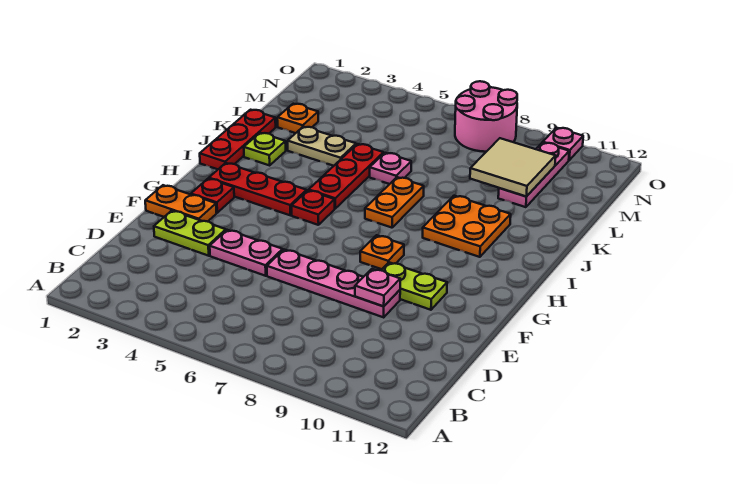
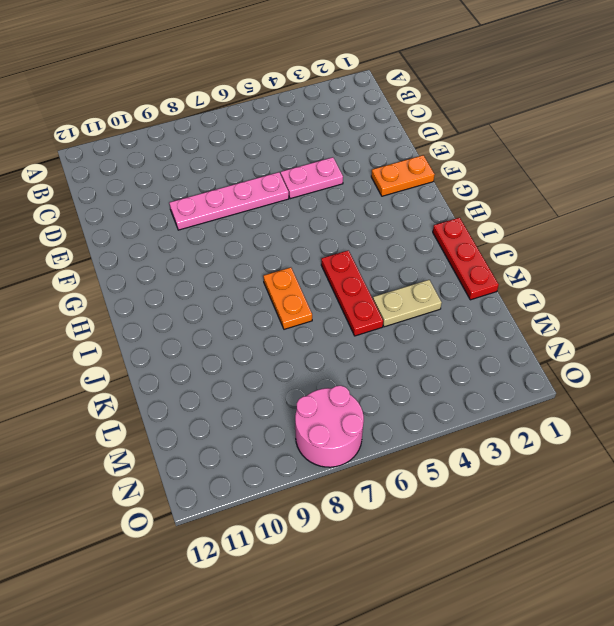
none -> lime plate E2:E3 level 1
none -> lime plate F9:F10 level 1
none -> red plate G2 level 1

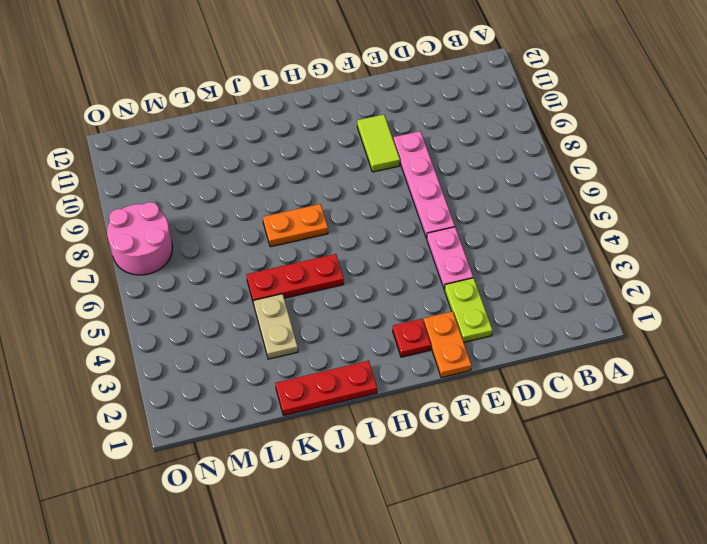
lime tile F9:F10 level 1 -> lime plate F9:F10 level 1
none -> orange plate G8 level 1
none -> red plate H2:H4 level 1
none -> red plate H5 level 1

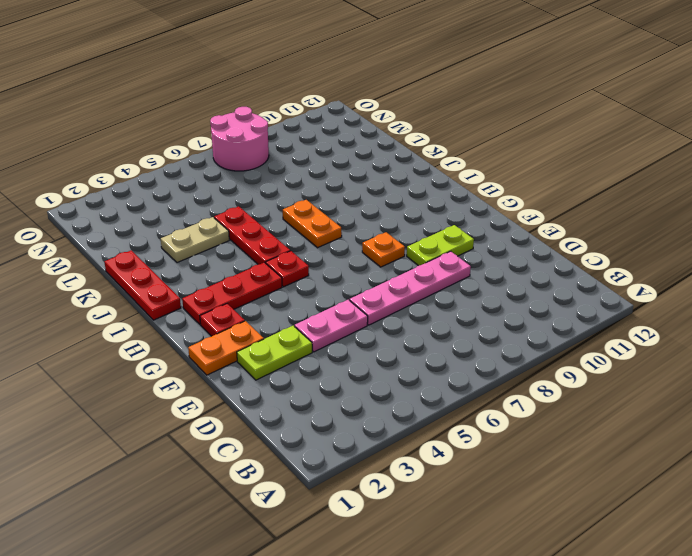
none -> orange plate I9:J10 level 1
none -> lime plate J2 level 1
none -> pink plate K6 level 1

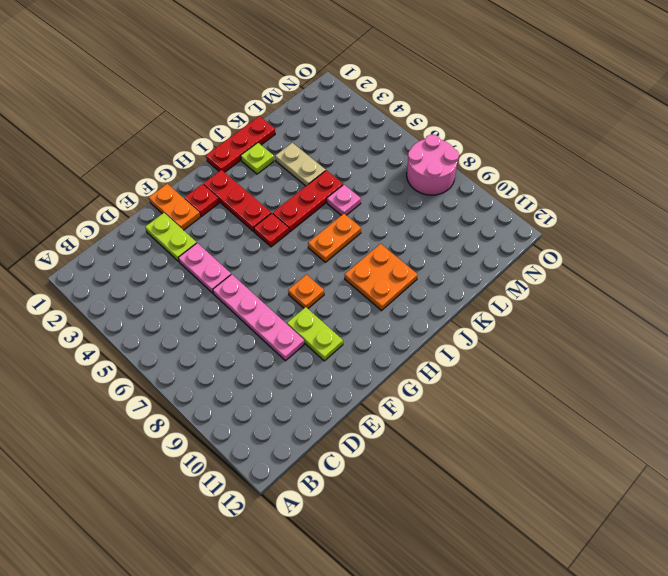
none -> orange plate L2 level 1
none -> pink plate L10:N10 level 1
none -> pink plate O10 level 1

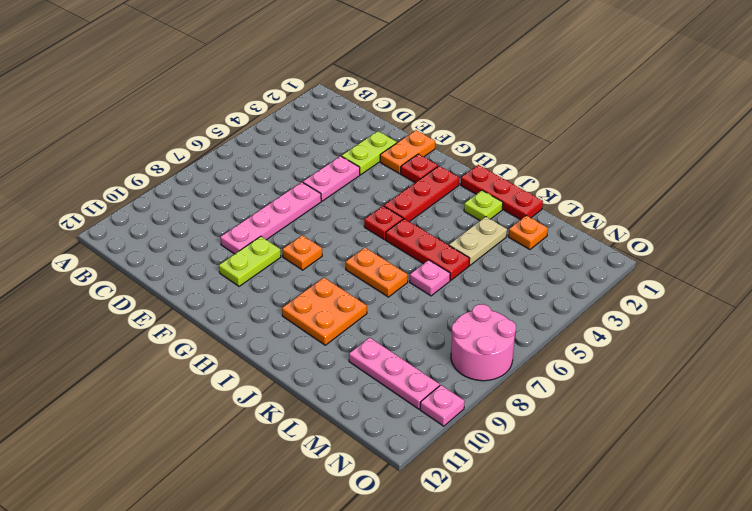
none -> pink plate E9 level 2
none -> tan tile L9:M10 level 2

